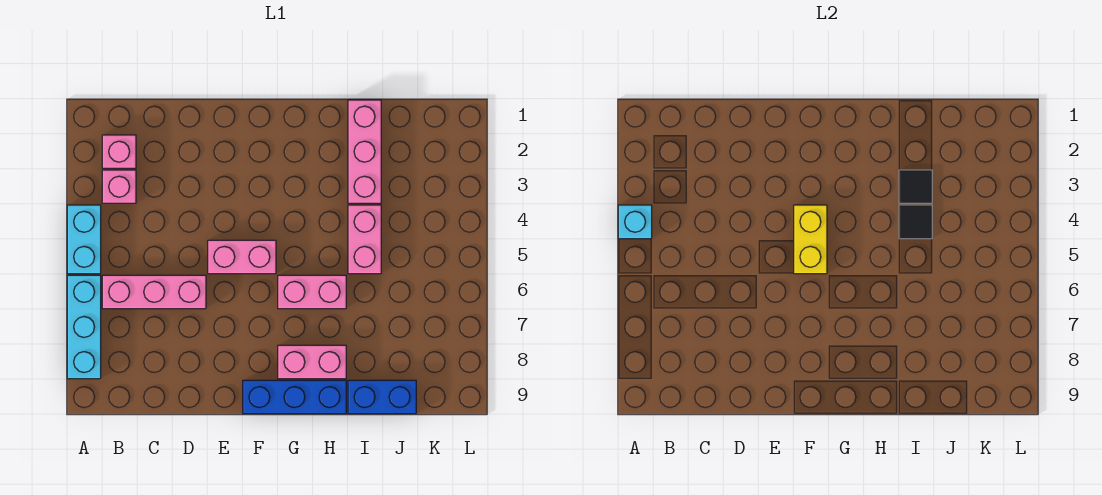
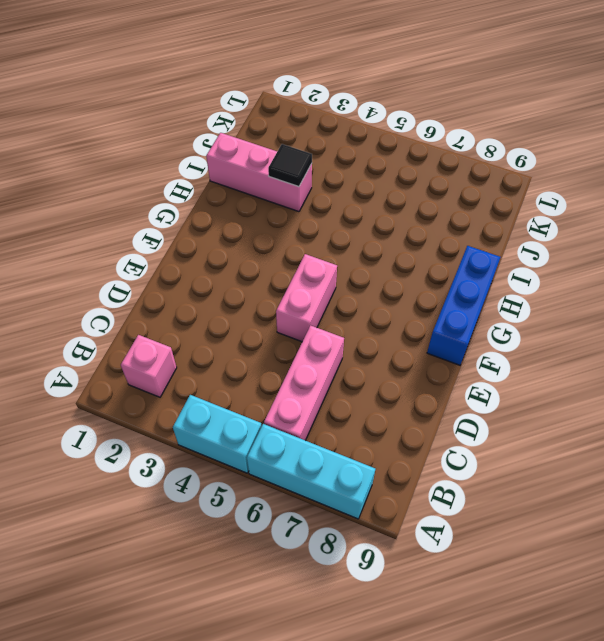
none -> pink brick B3 level 1
none -> pink brick G6:H6 level 1
none -> pink brick G8:H8 level 1

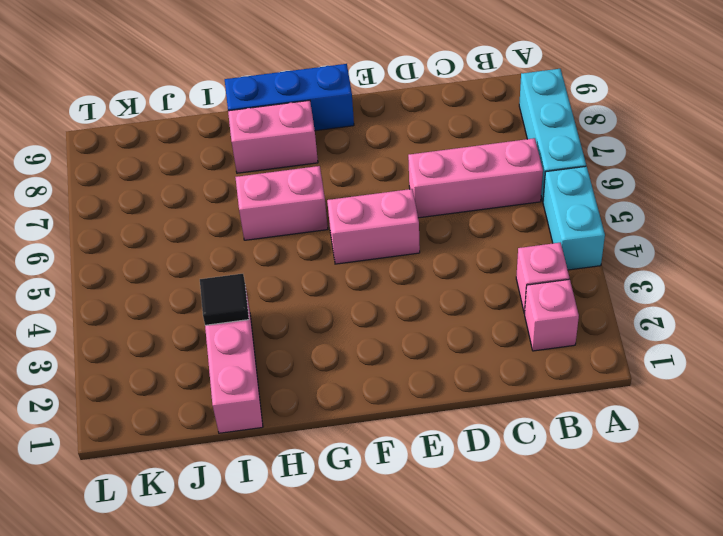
none -> pink brick I4:I5 level 1
none -> blue brick I9:J9 level 1
none -> cyan brick A4 level 2

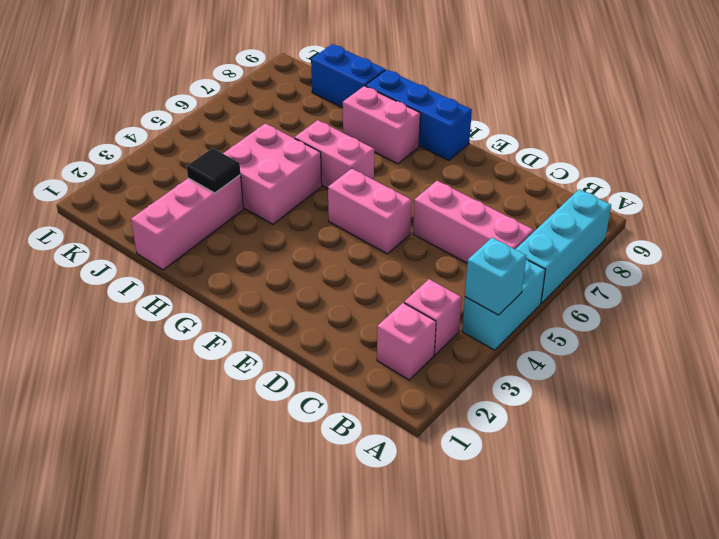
pink brick H4:I5 level 1 -> pink brick I4:I5 level 1
none -> yellow brick F4:F5 level 2
none -> black tile I4 level 2

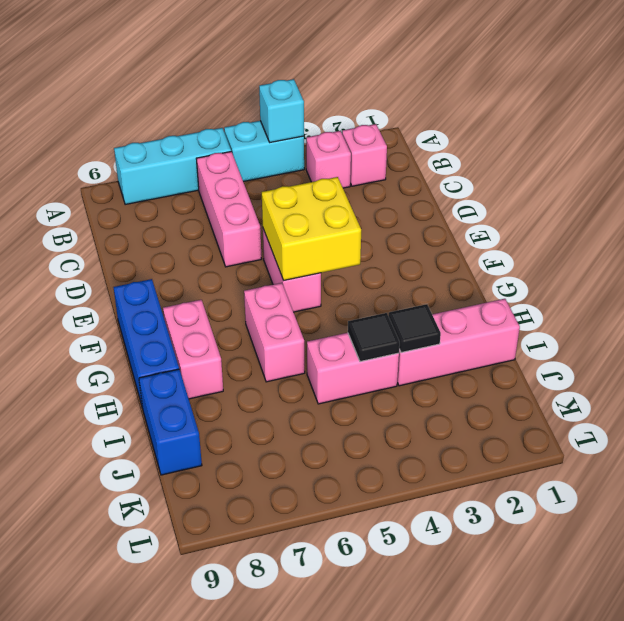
yellow brick E4:F5 level 2 -> yellow brick F4:F5 level 2

